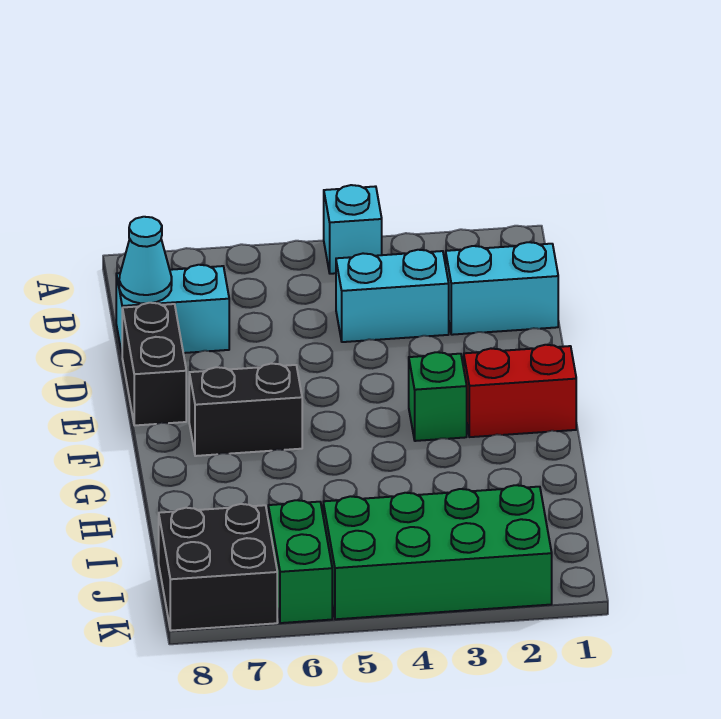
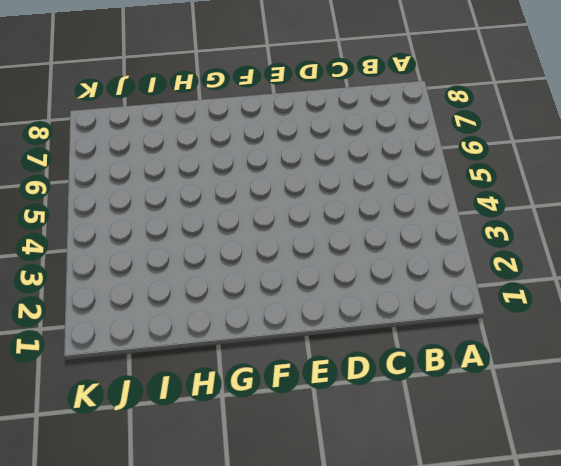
none -> cyan brick A4 level 1
none -> cyan brick C1:C2 level 1
none -> cyan brick C3:C4 level 1

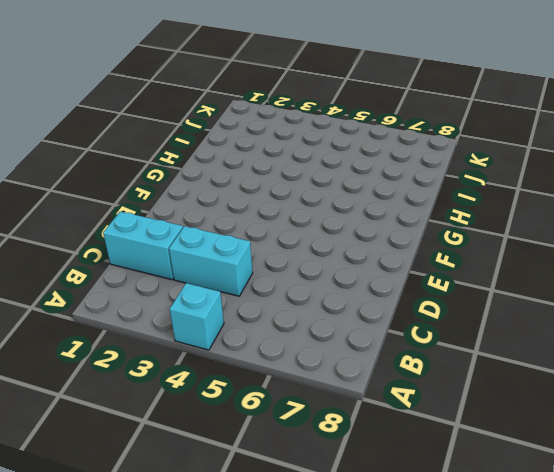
none -> cyan brick C7:C8 level 1
none -> black brick D8:E8 level 1
none -> red brick F1:F2 level 1

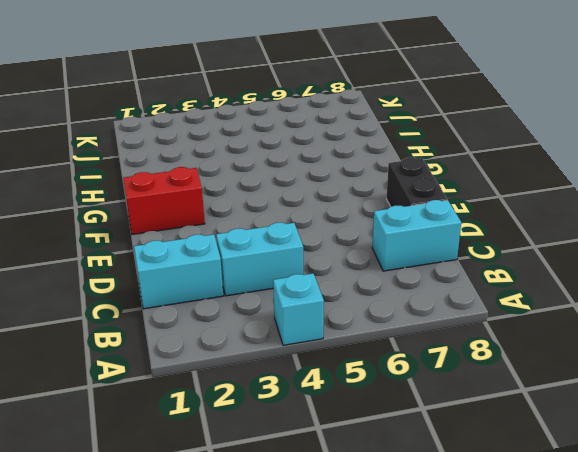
none -> green brick F3 level 1
none -> black brick F6:F7 level 1
none -> green brick J2:K5 level 1

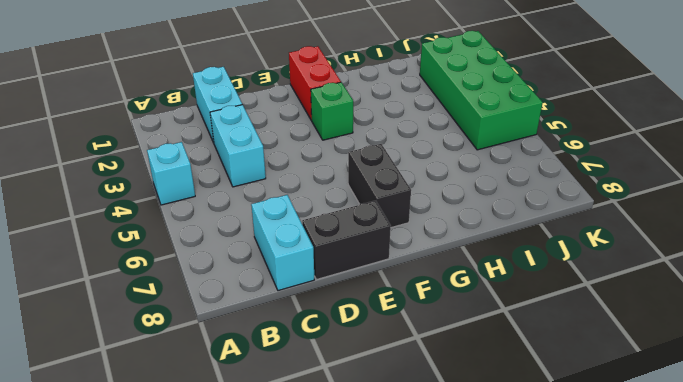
none -> green brick J6:K6 level 1
none -> black brick J7:K8 level 1
none -> cyan cone C8 level 2

